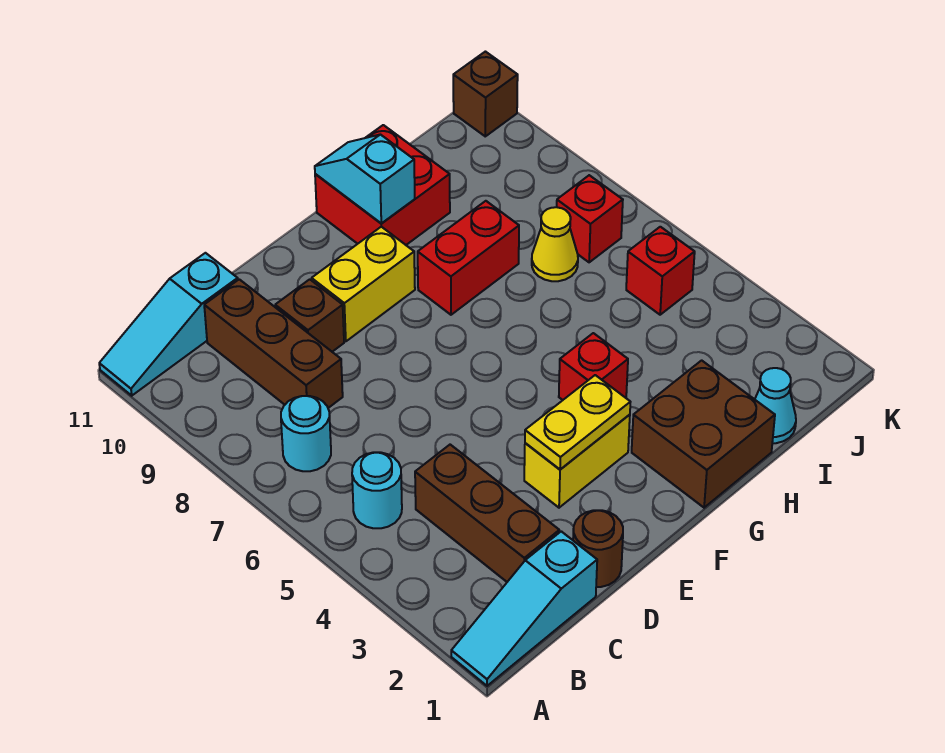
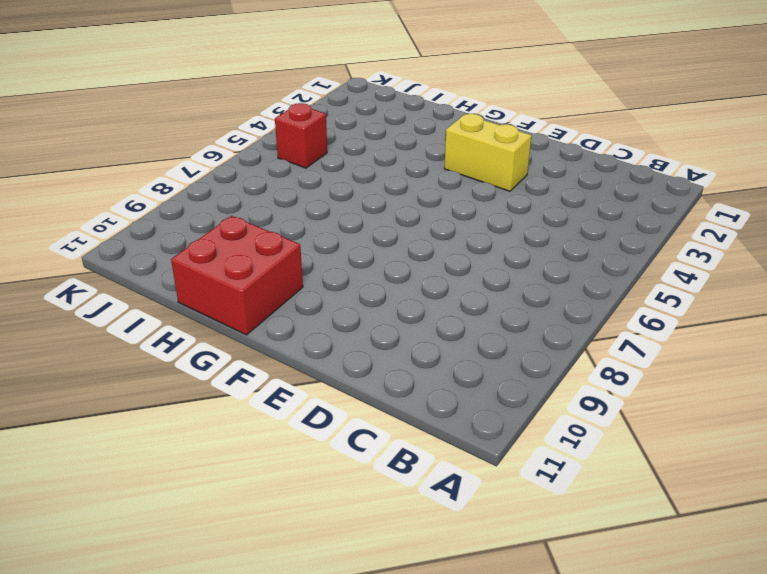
none -> cyan slope A1:C1 level 1 top C
none -> cyan slope A11:C11 level 1 top C
none -> cyan round brick B5 level 1

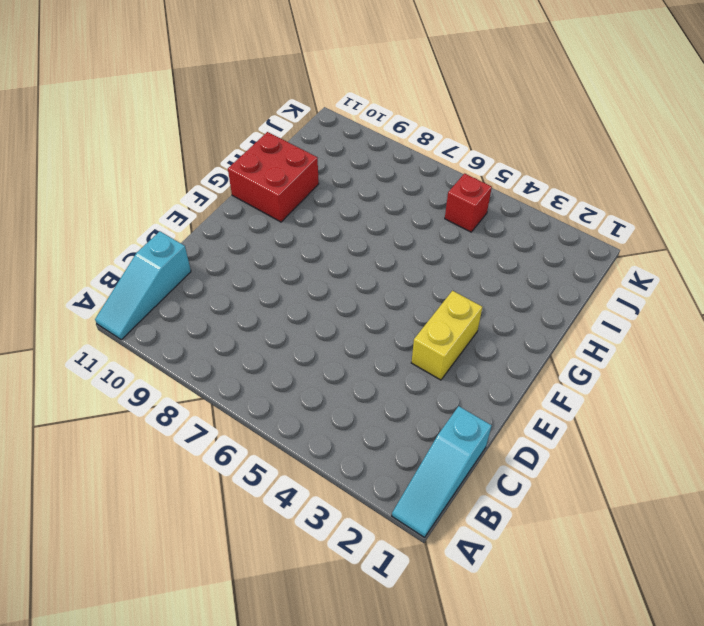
none -> cyan round brick B5 level 1
none -> cyan round brick B7 level 1
none -> brown brick C2:C4 level 1

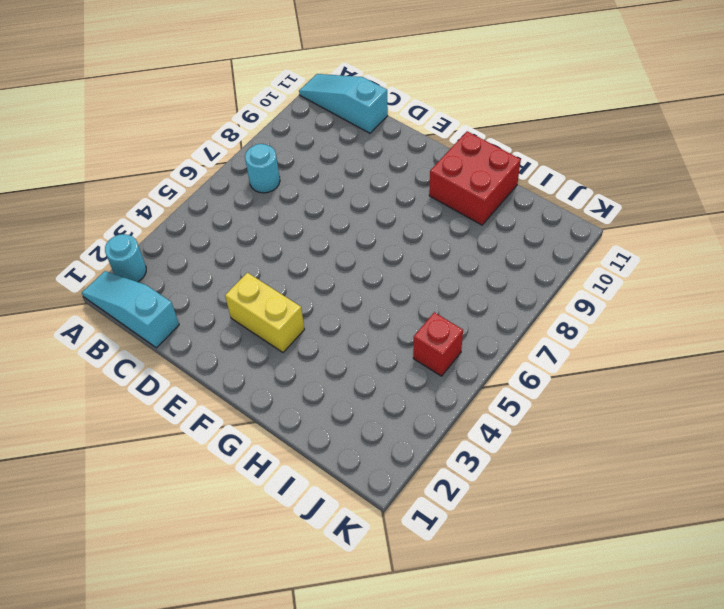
cyan round brick A2 level 1 -> cyan round brick B5 level 1
none -> brown brick C2:C4 level 1
none -> brown brick C8:C10 level 1
none -> brown round brick D1 level 1

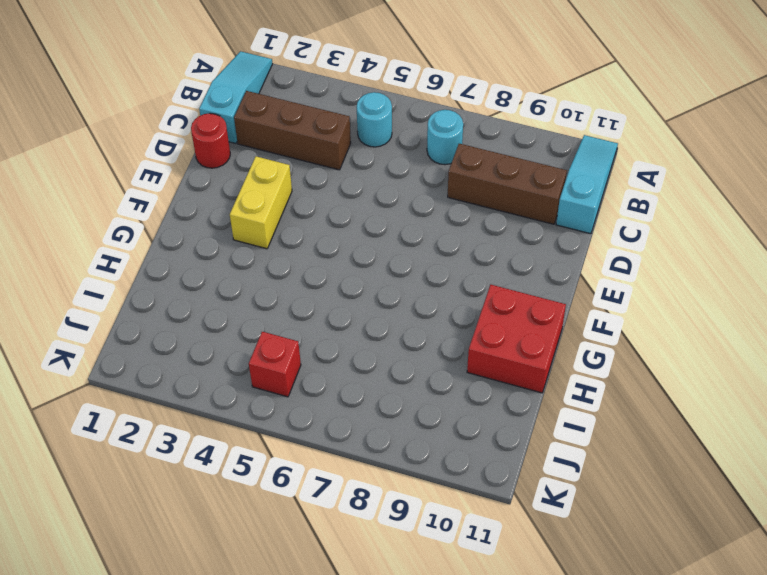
red round brick D1 level 1 -> brown round brick D1 level 1
none -> brown brick D9 level 1
none -> yellow brick E9:F9 level 1
none -> brown brick G1:H2 level 1

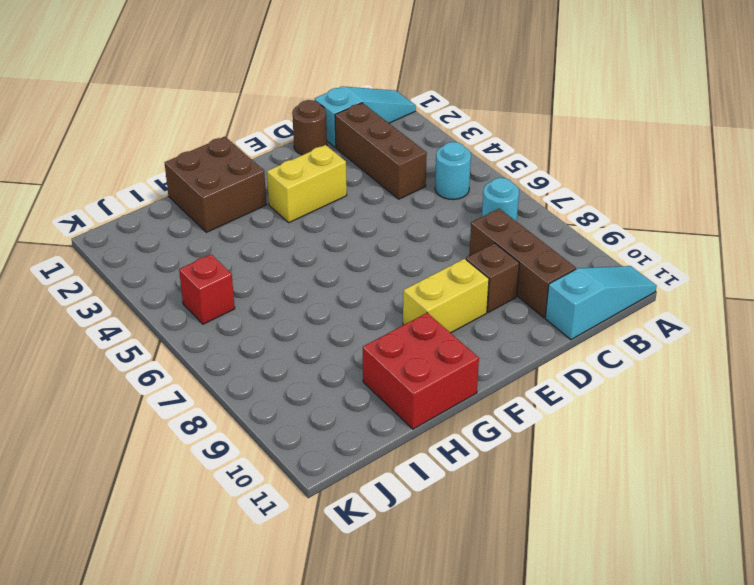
none -> red brick G4 level 1
none -> red brick G8:H8 level 1
none -> cyan cone I1 level 1

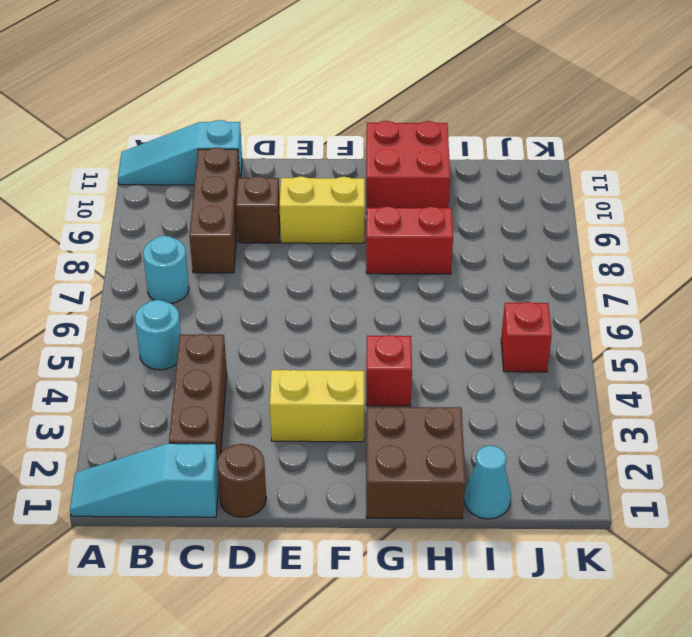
none -> yellow cone I7 level 1
none -> red brick J7 level 1
none -> brown brick K11 level 1

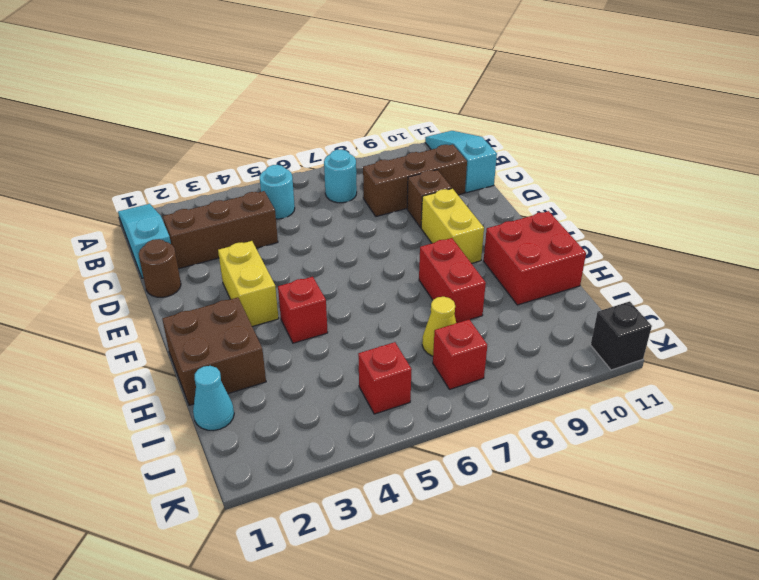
black brick K11 level 1 -> brown brick K11 level 1
none -> yellow plate E3:F3 level 2
none -> cyan slope G10:G11 level 2 top 10

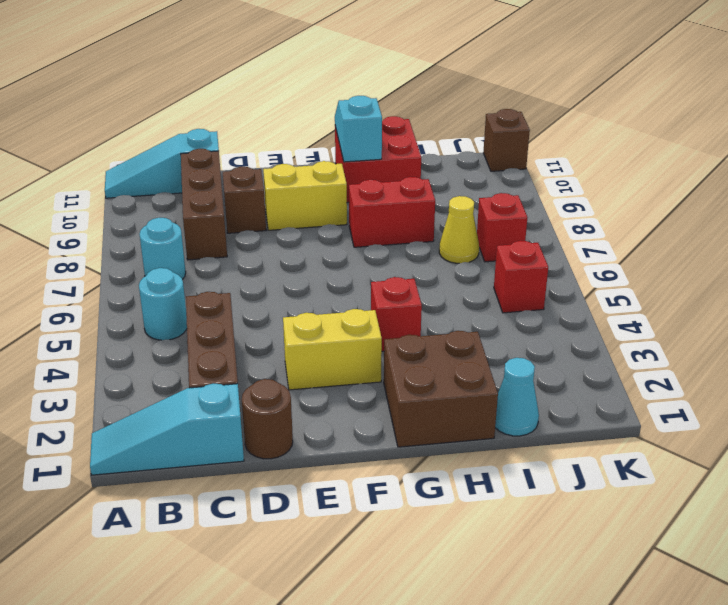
none -> yellow plate E3:F3 level 2

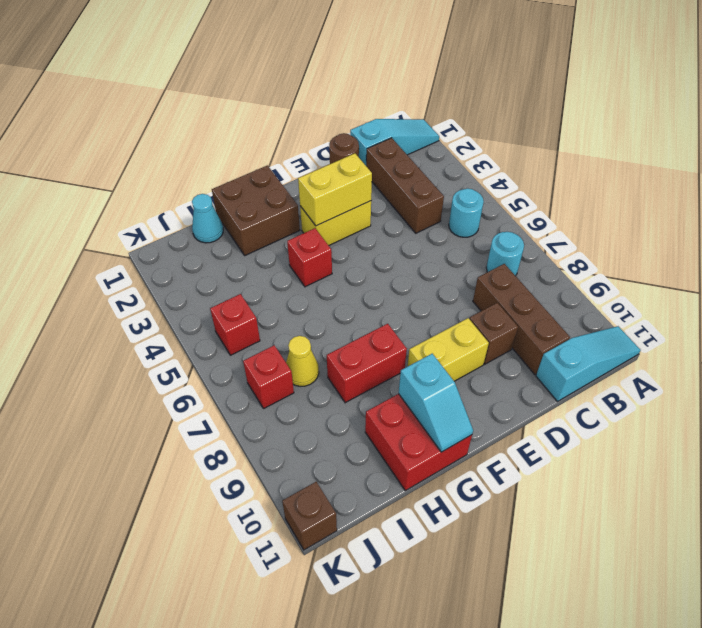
yellow brick E3:F3 level 2 -> yellow plate E3:F3 level 2

